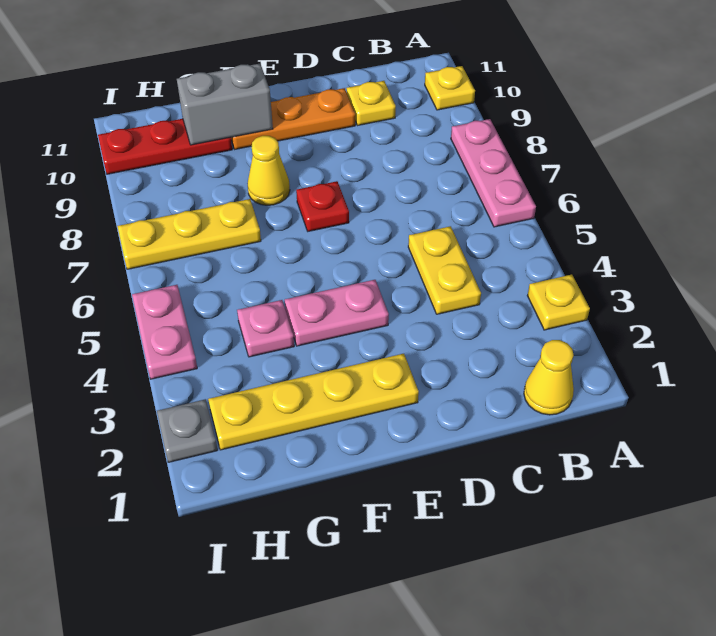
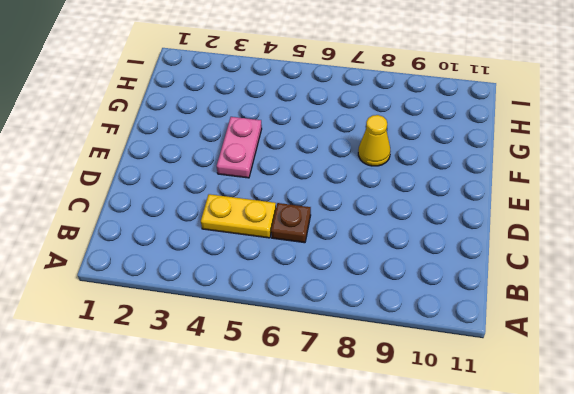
brown plate C6 level 1 -> none
none -> yellow plate A3 level 1
none -> pink plate A6:A8 level 1
none -> yellow plate A10 level 1

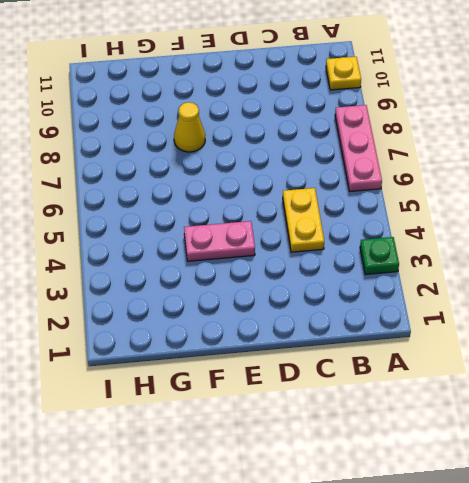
green plate A3 level 1 -> yellow plate A3 level 1
none -> yellow cone B1 level 1
none -> yellow plate C10 level 1
none -> orange plate D10:F10 level 1

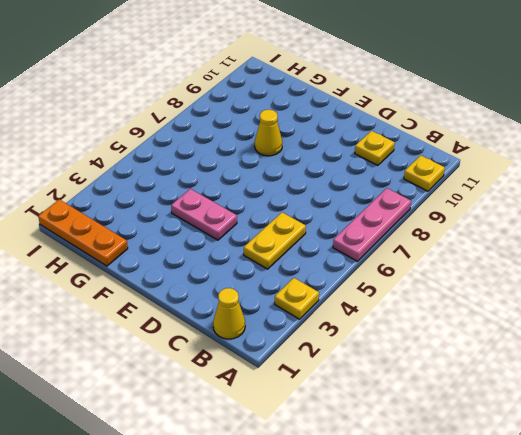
orange plate G1:I1 level 1 -> orange plate D10:F10 level 1
none -> yellow plate E2:H2 level 1
none -> red plate E7 level 1
none -> pink plate G4 level 1

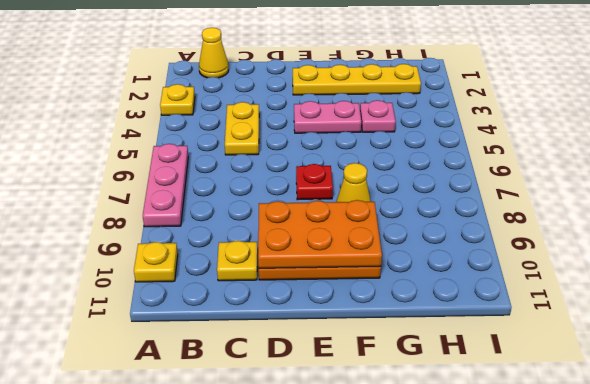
orange plate D9:F10 level 2 -> grey brick F10:G10 level 2
none -> yellow plate G7:I7 level 1
none -> red plate G10:I10 level 1
none -> grey plate I2 level 1

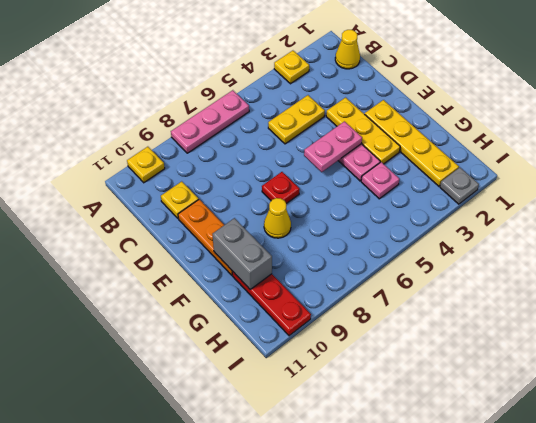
yellow plate D3:F3 level 1 -> yellow plate G7:I7 level 1
pink plate E4:E5 level 2 -> pink plate I4:I5 level 1

